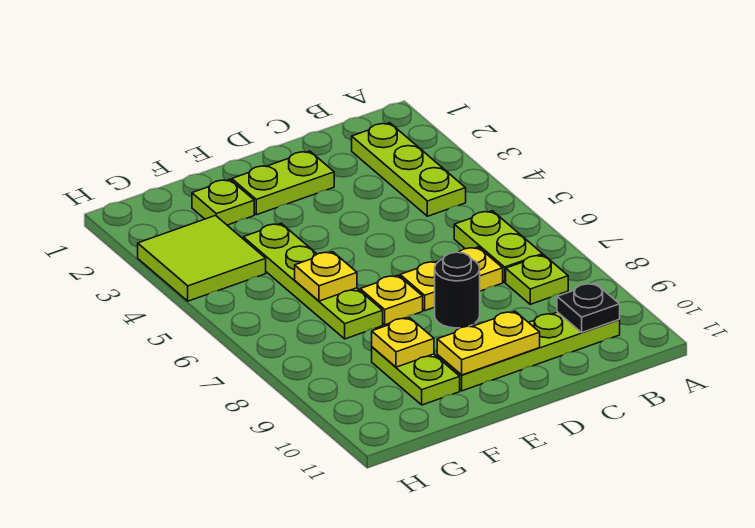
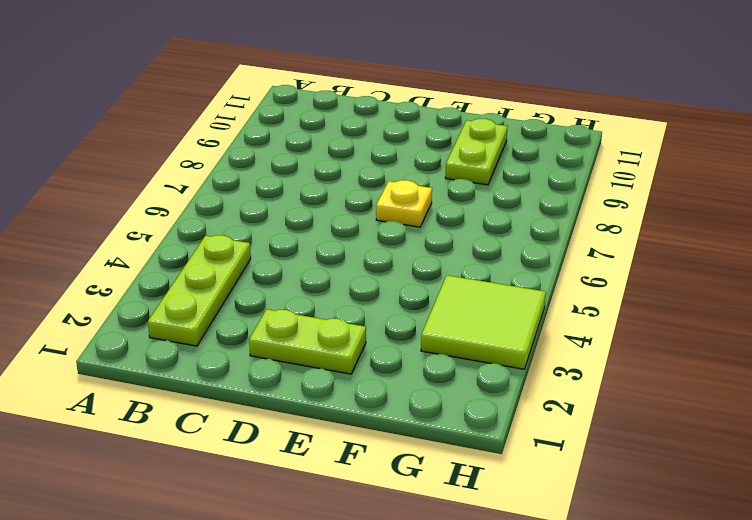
none -> lime plate B6:B7 level 1
none -> lime plate B8 level 1
none -> lime plate B10:E10 level 1

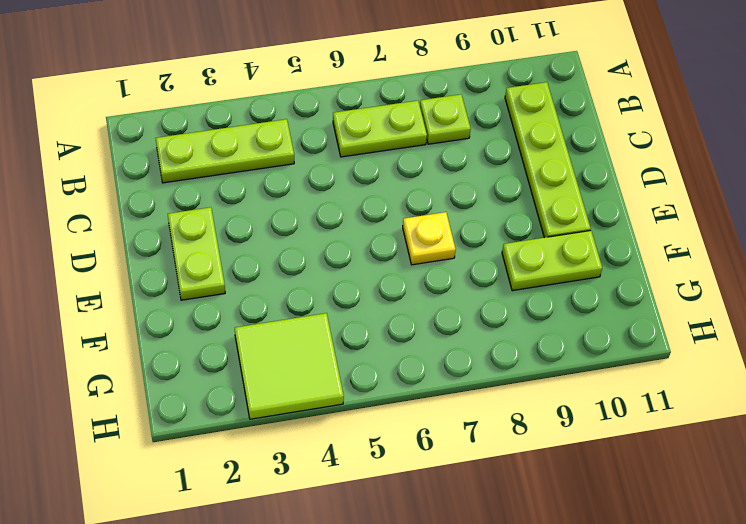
none -> yellow plate C7:D7 level 1
none -> black round brick D8 level 1
none -> lime plate F2 level 1

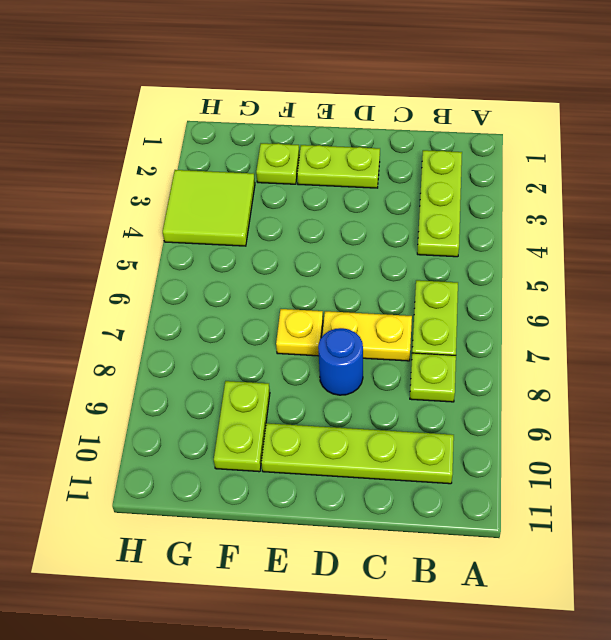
blue round brick D8 level 1 -> black round brick D8 level 1
none -> lime plate F4:F7 level 1
none -> black plate B10 level 2
none -> yellow plate D10:E10 level 2

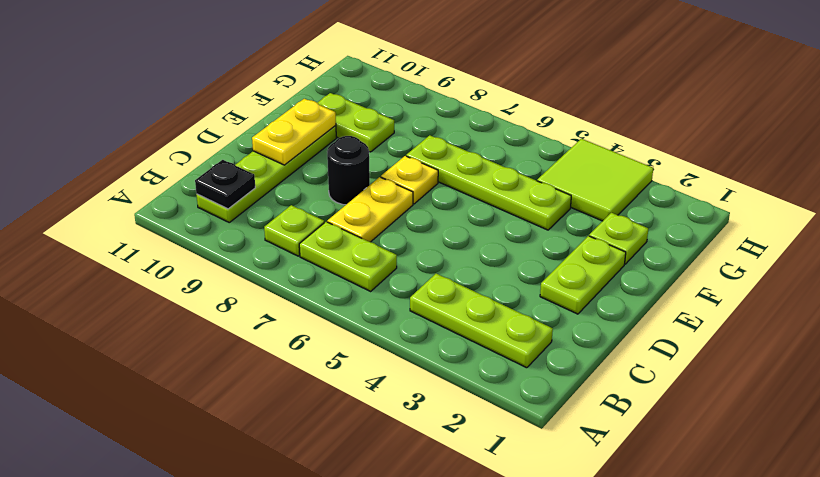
none -> yellow plate F6 level 2
none -> yellow plate F9 level 2

